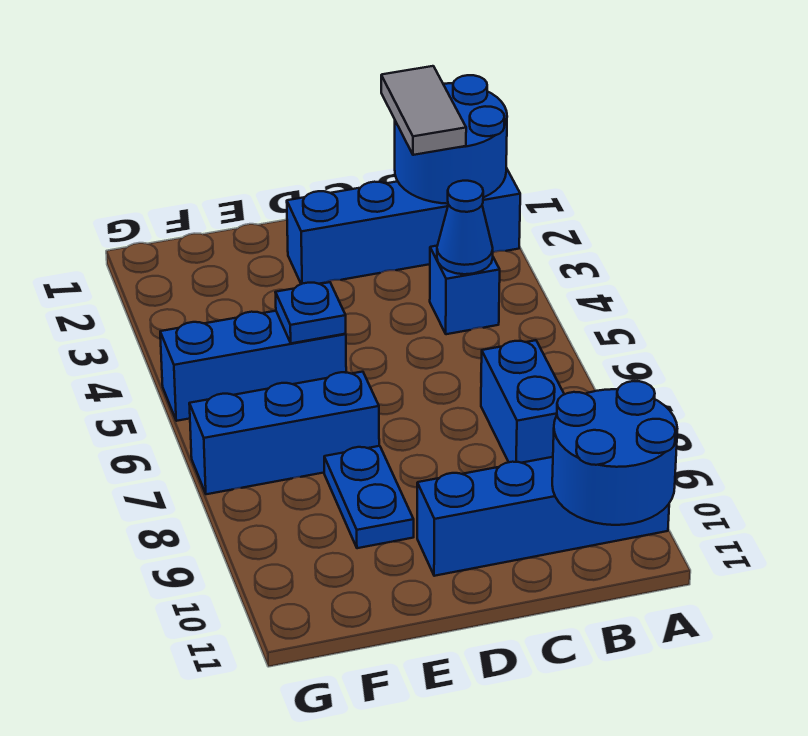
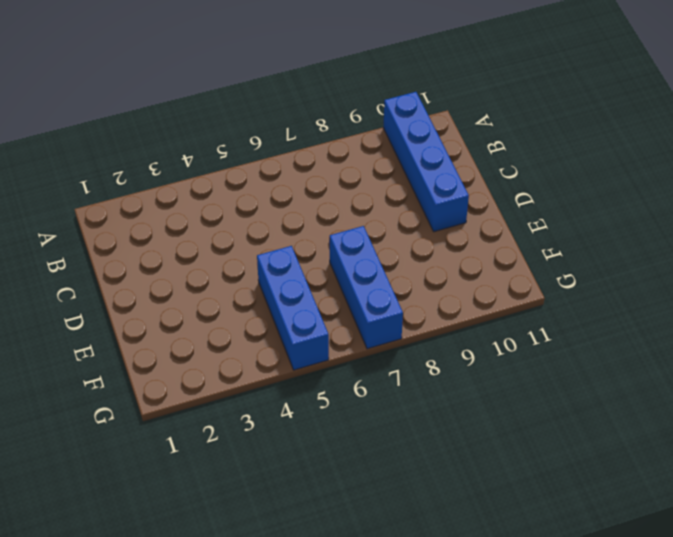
none -> blue brick A2:D2 level 1
none -> blue brick B4 level 1
none -> blue brick B7:B8 level 1

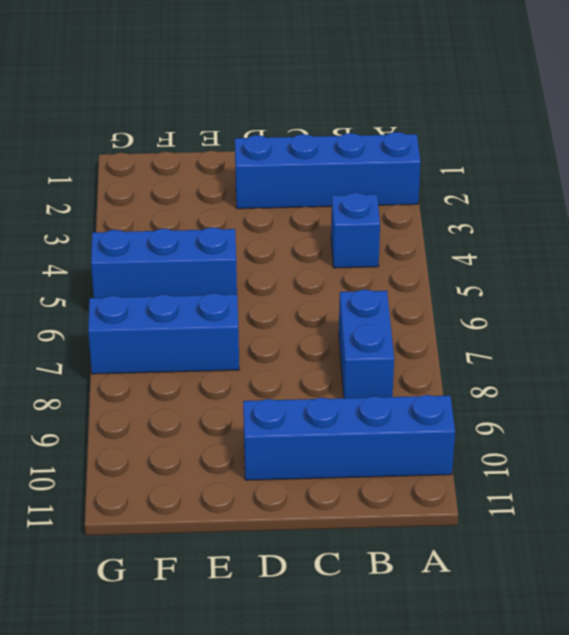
none -> blue plate E8:E9 level 1
none -> blue round brick A1:B2 level 2
none -> blue round brick A10:B11 level 2

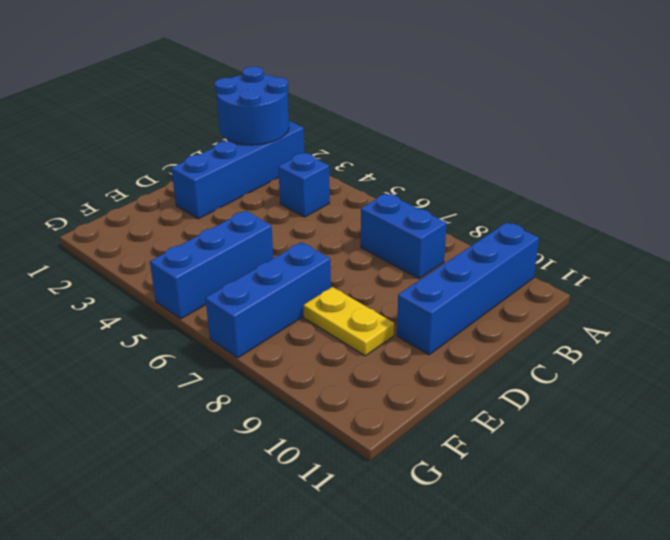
yellow plate E8:E9 level 1 -> blue plate E8:E9 level 1
none -> blue round brick A10:B11 level 2
none -> blue cone B4 level 2
none -> blue plate E5 level 2

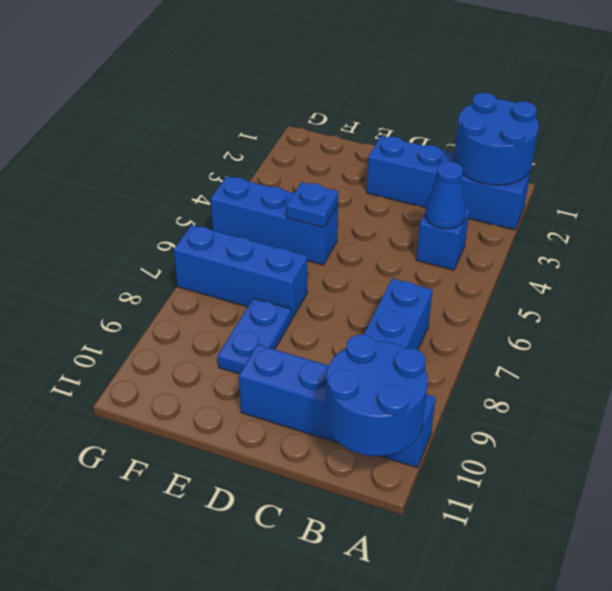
none -> grey tile B1:B2 level 3

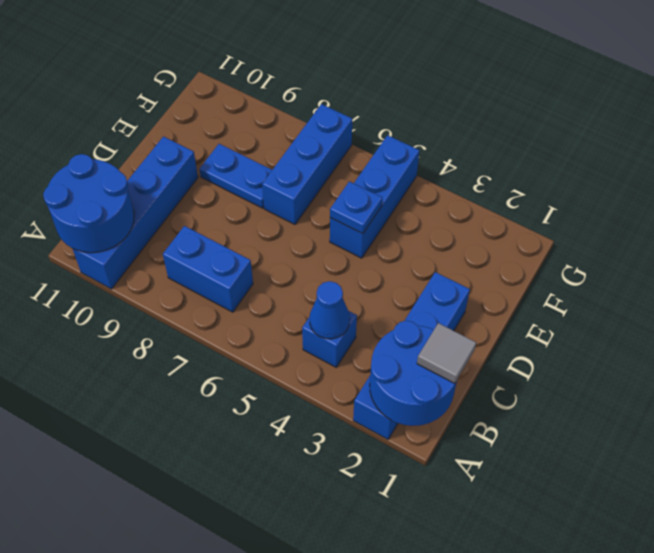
grey tile B1 level 3 -> grey tile B1:B2 level 3

